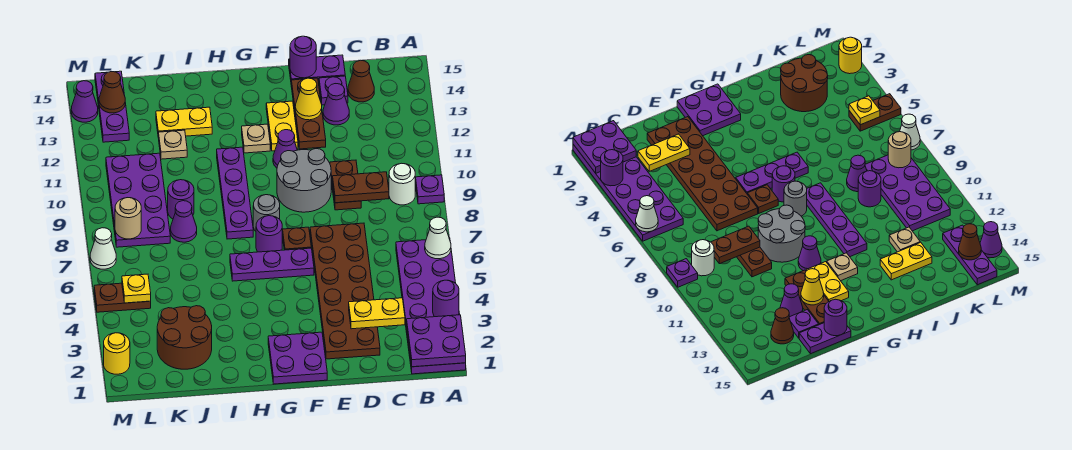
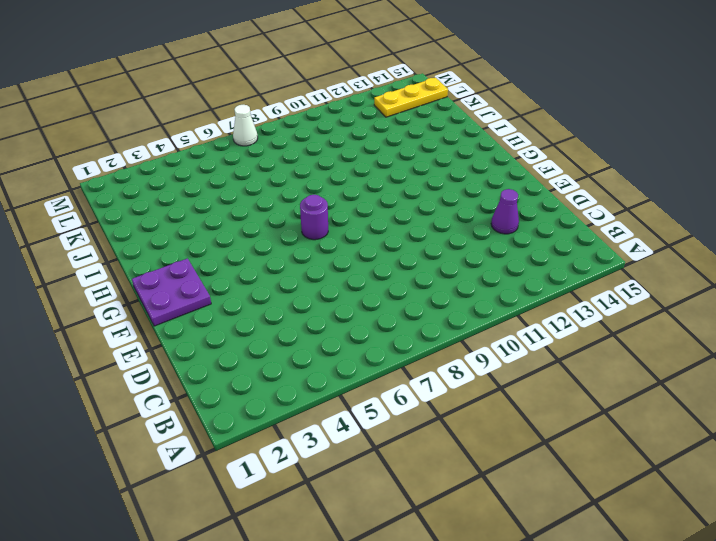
yellow plate L13:L15 level 1 -> purple plate L13:L15 level 1
none -> purple plate A1:B6 level 1
none -> purple plate A9 level 1
none -> white round brick B9 level 1
none -> brown cone C14 level 1

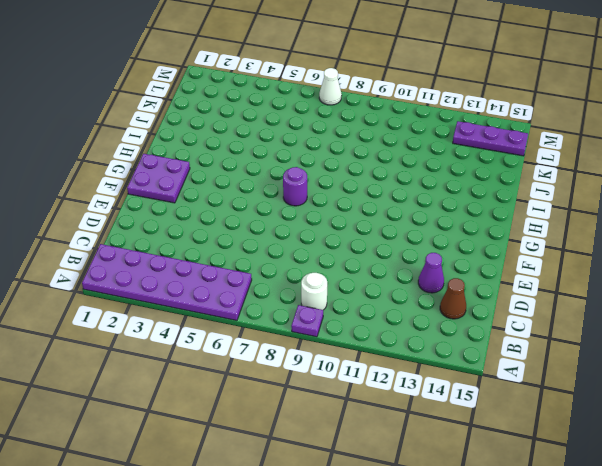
none -> brown plate D2:E7 level 1
none -> brown plate D9:D10 level 1
none -> purple plate D14 level 1
none -> purple plate D15:E15 level 1

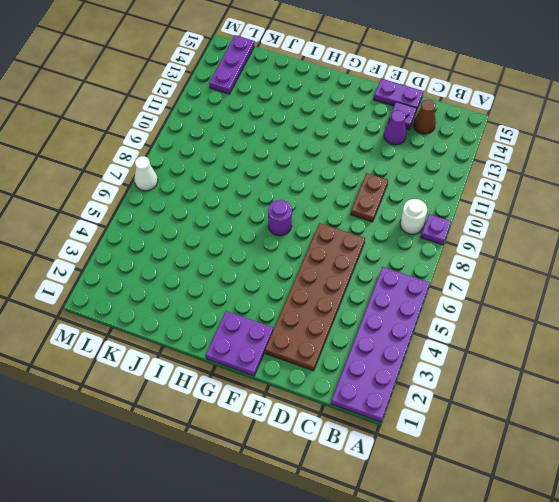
none -> grey round brick E9:F10 level 1
none -> brown plate E12:E14 level 1
none -> purple plate F6:H6 level 1
none -> brown plate F7 level 1

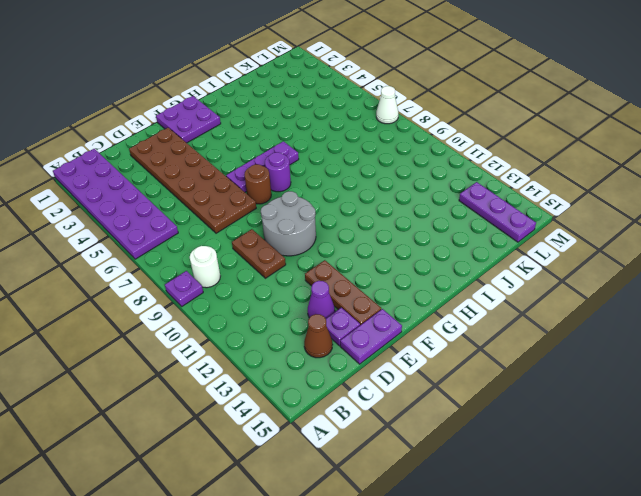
brown round brick F7 level 1 -> brown plate F7 level 1
none -> purple cone F11 level 1
none -> yellow plate F12:F13 level 1
none -> grey round brick G8 level 1
none -> tan plate G12 level 1

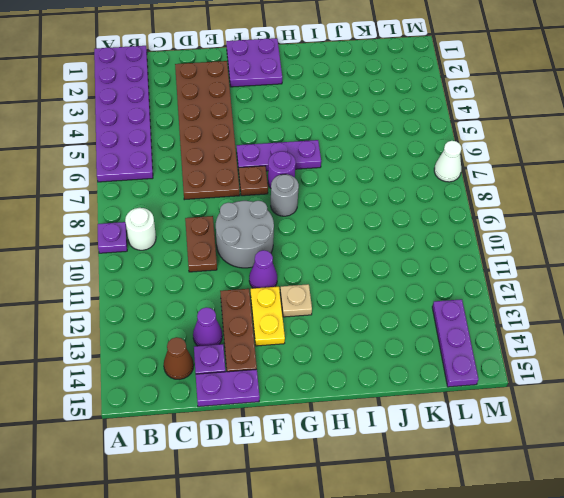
none -> purple plate H8:H11 level 1
none -> yellow plate I13:J13 level 1
none -> brown round brick J2:K3 level 1
none -> purple cone J8 level 1

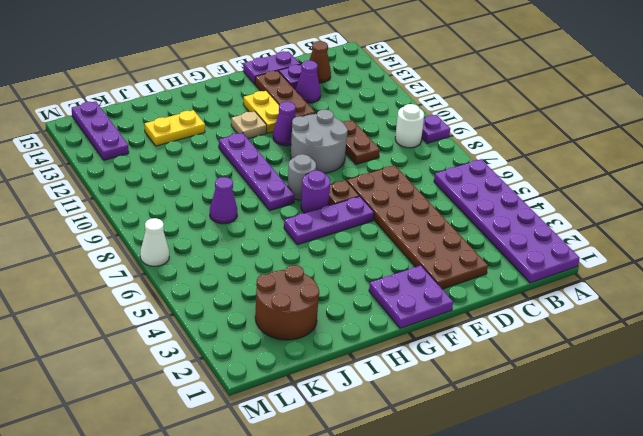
none -> purple round brick J9 level 1
none -> tan plate J12 level 1
none -> purple plate K8:L11 level 1
none -> brown plate L5:M5 level 1

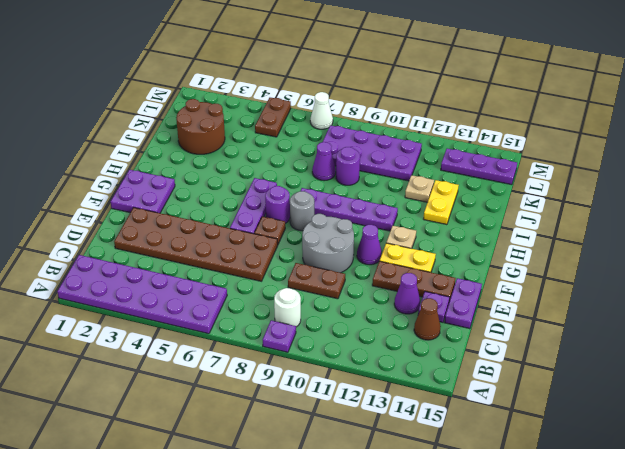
none -> yellow round brick M2 level 1
none -> purple cone M14 level 1
none -> purple plate A1:B2 level 2
none -> purple round brick A3 level 2

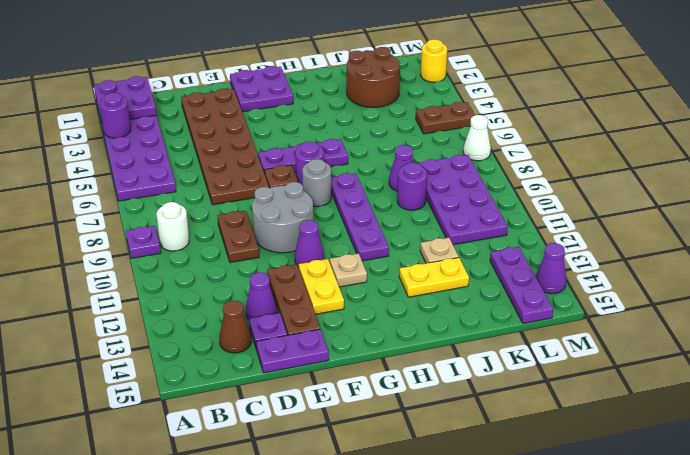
none -> white cone A6 level 2
none -> yellow plate C3:D3 level 2
none -> brown plate C9:D9 level 2
none -> yellow cone E13 level 2

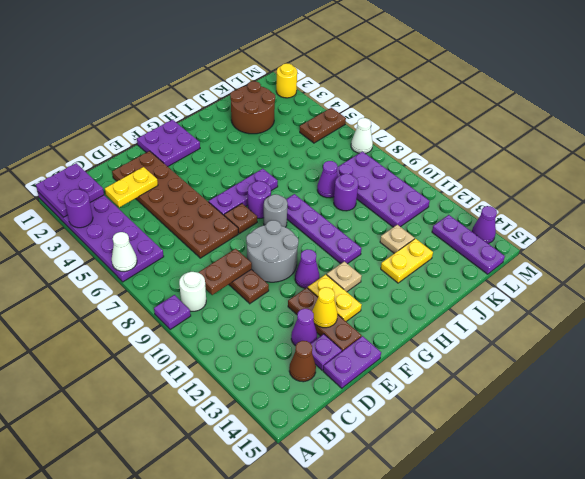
none -> purple round brick E15 level 2
none -> yellow plate L5 level 2
none -> tan round brick L8 level 2
none -> brown cone L14 level 2

